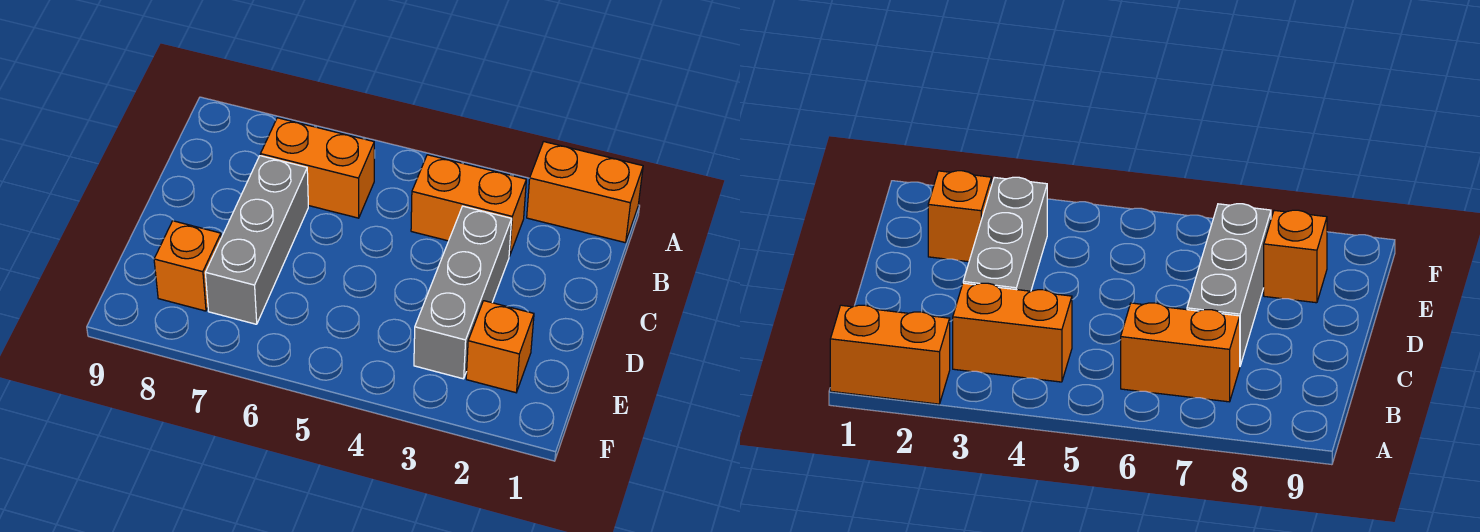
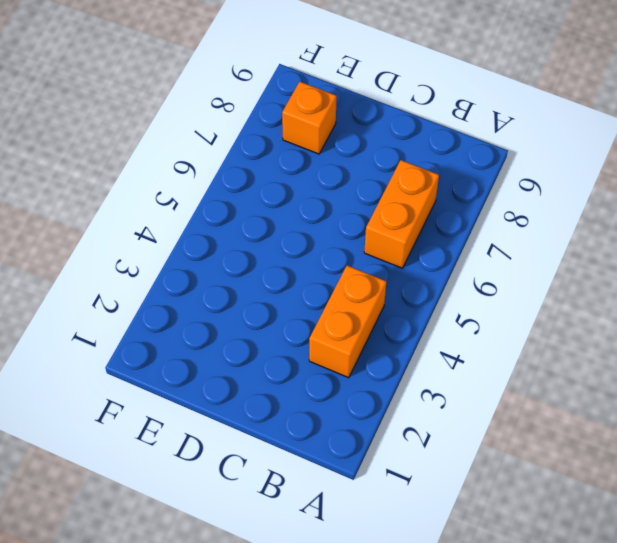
none -> orange brick A1:A2 level 1
none -> grey brick C3:E3 level 1

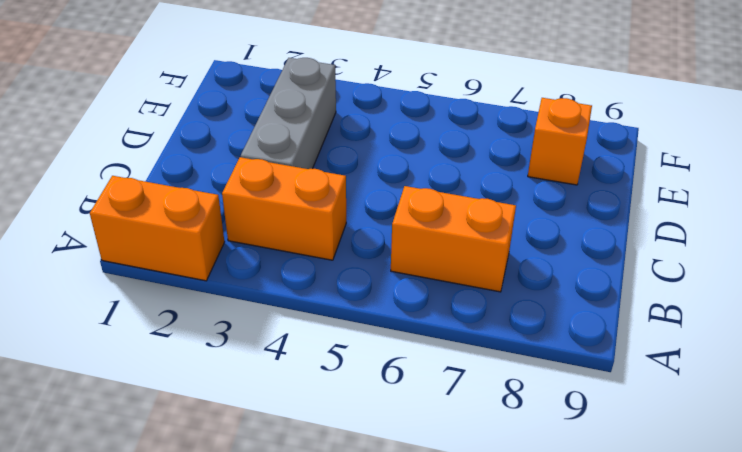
none -> grey brick C7:E7 level 1
none -> orange brick E2 level 1

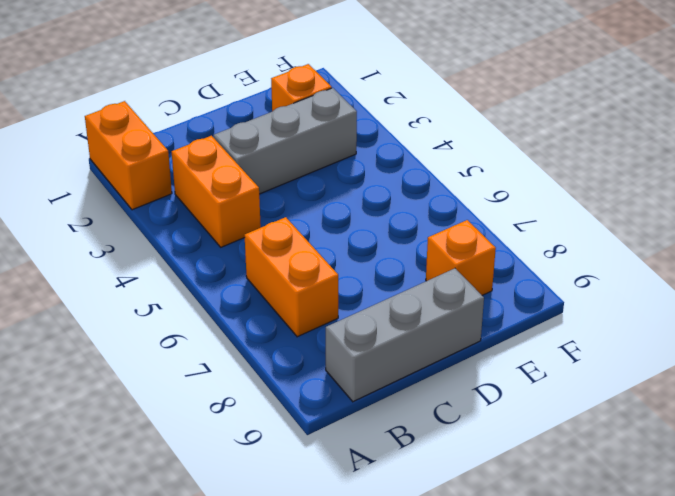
grey brick B9:D9 level 1 -> grey brick C7:E7 level 1

